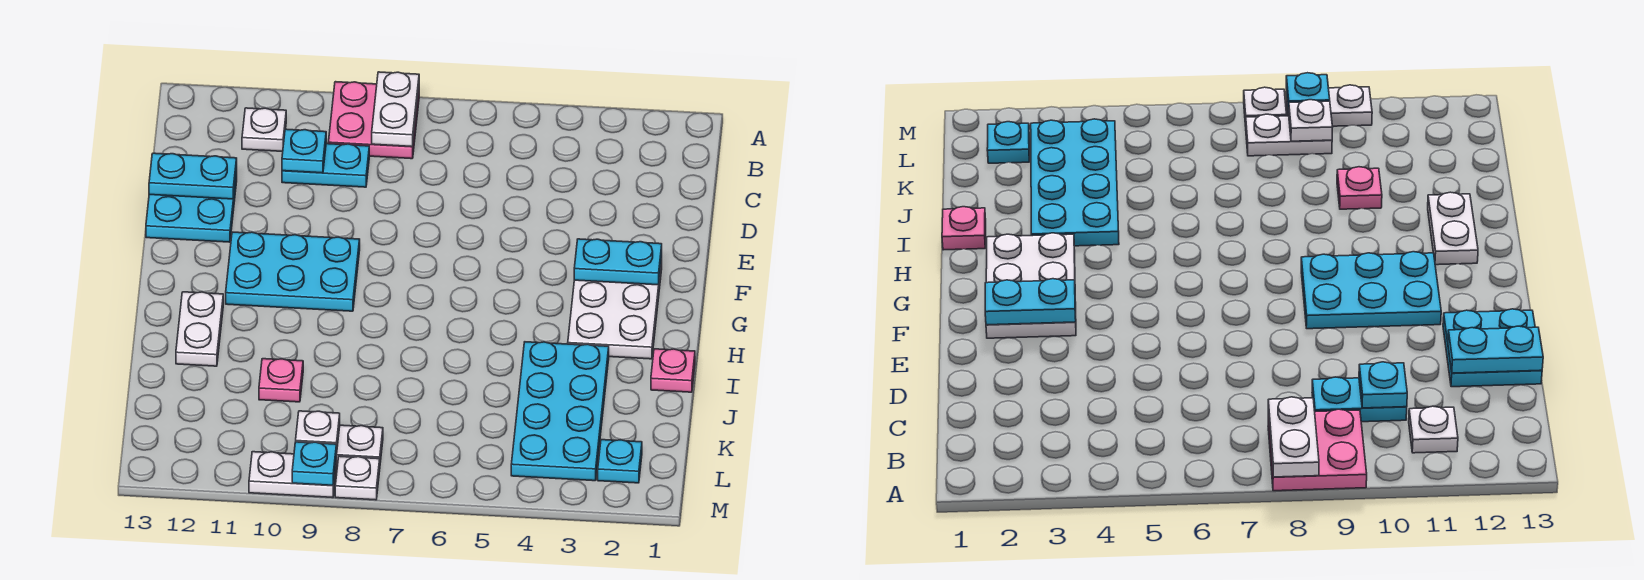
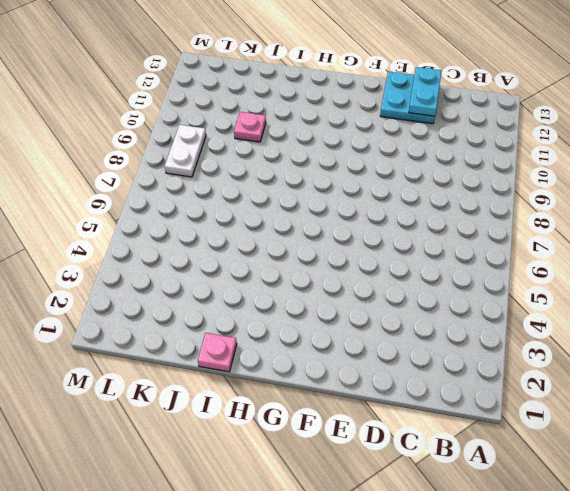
none -> pink plate A8:B9 level 1
none -> white plate B11 level 1
none -> cyan plate C9:C10 level 1

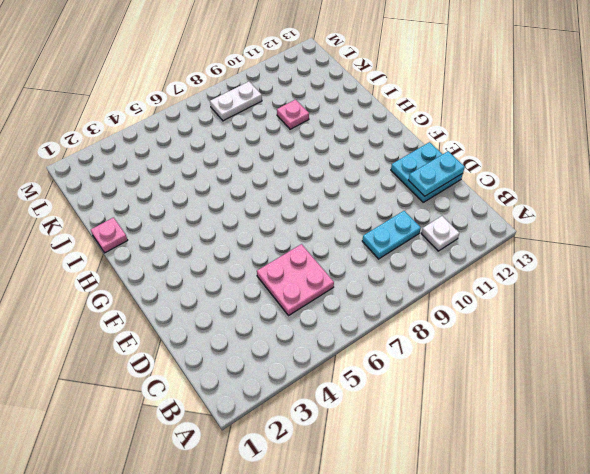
pink plate C5:D6 level 1 -> pink plate A8:B9 level 1
none -> white plate F2:H3 level 1
none -> cyan plate F9:G11 level 1
none -> white plate H12:I12 level 1

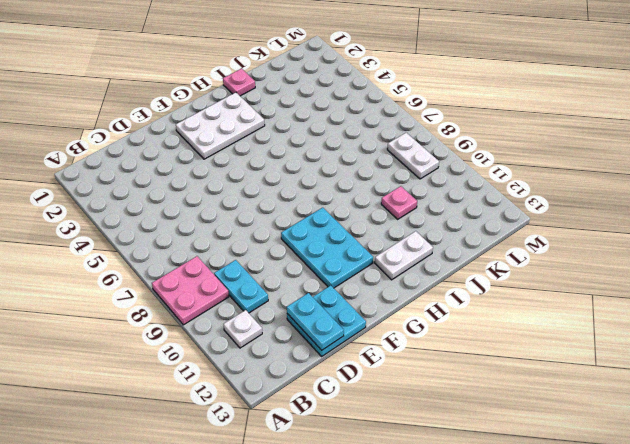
none -> cyan plate I3:L4 level 1
none -> cyan plate L2 level 1
none -> white plate M8 level 1

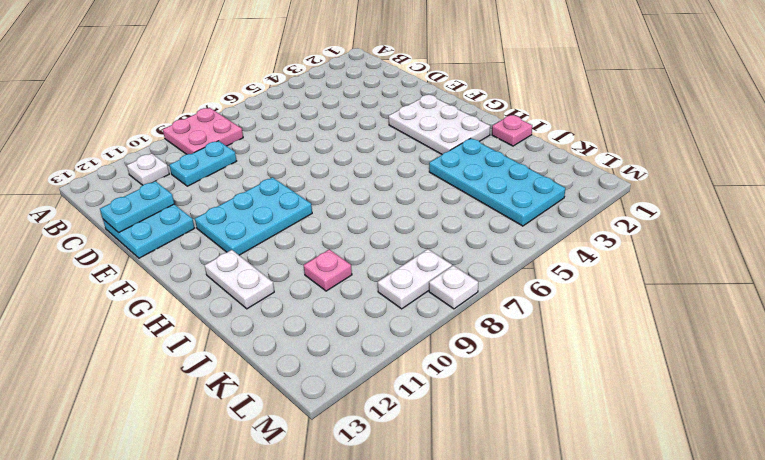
none -> cyan plate L2 level 1
none -> white plate M9:M10 level 1
none -> white plate A8:B8 level 2

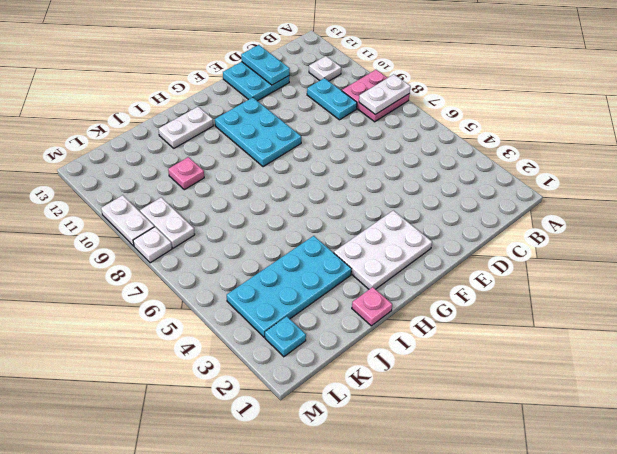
none -> cyan plate C10 level 2
none -> cyan plate F2:F3 level 2
none -> white plate L9 level 2

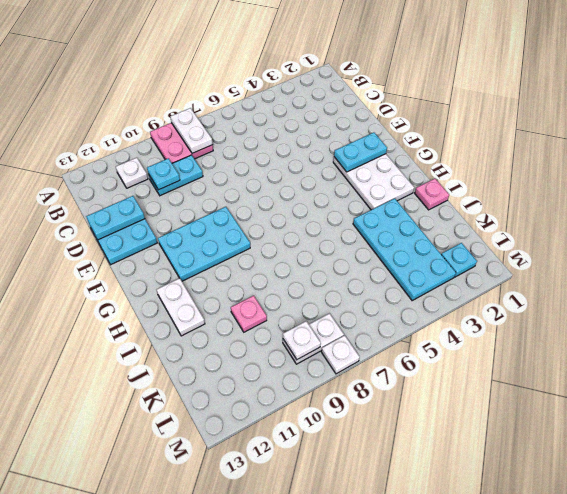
none -> white plate M9:M10 level 1
none -> cyan plate M9 level 2

